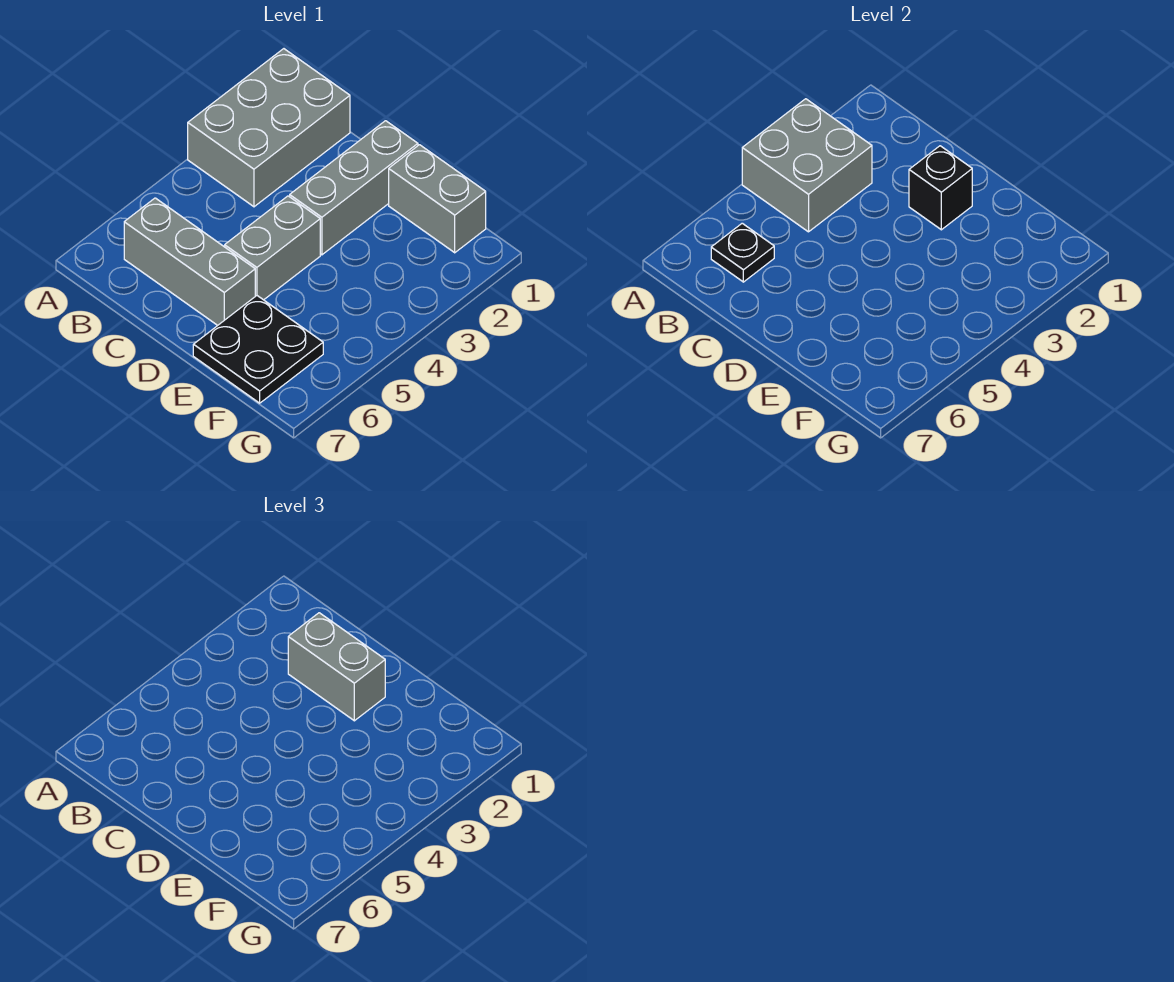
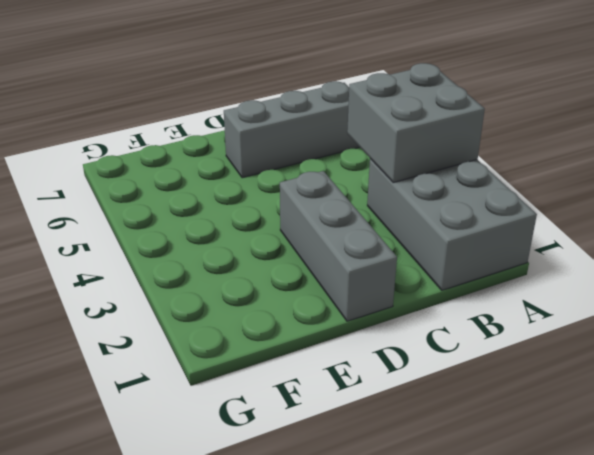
none -> grey brick D4:D5 level 1
none -> grey brick E1:F1 level 1

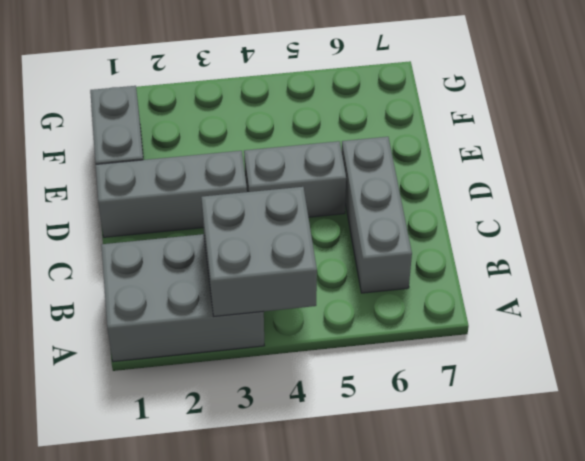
none -> black plate E6:F7 level 1
none -> black plate B6 level 2

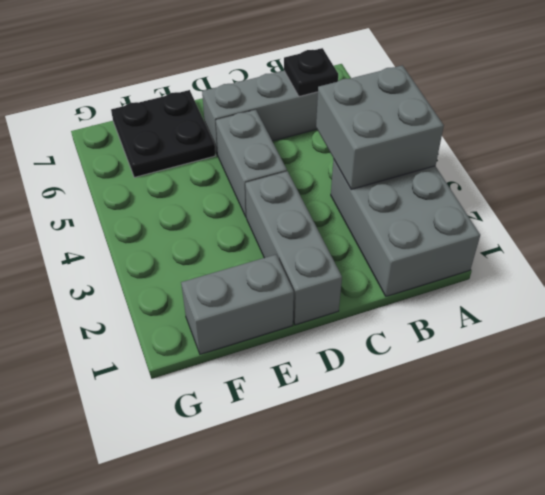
none -> black brick D2 level 2
none -> grey brick C2:D2 level 3

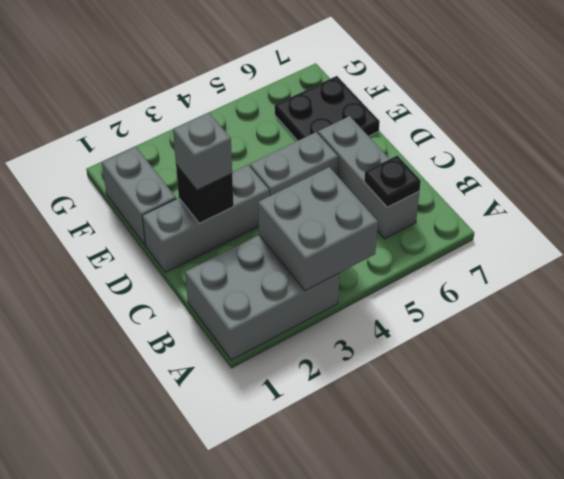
grey brick D2 level 3 -> grey brick C2:D2 level 3

